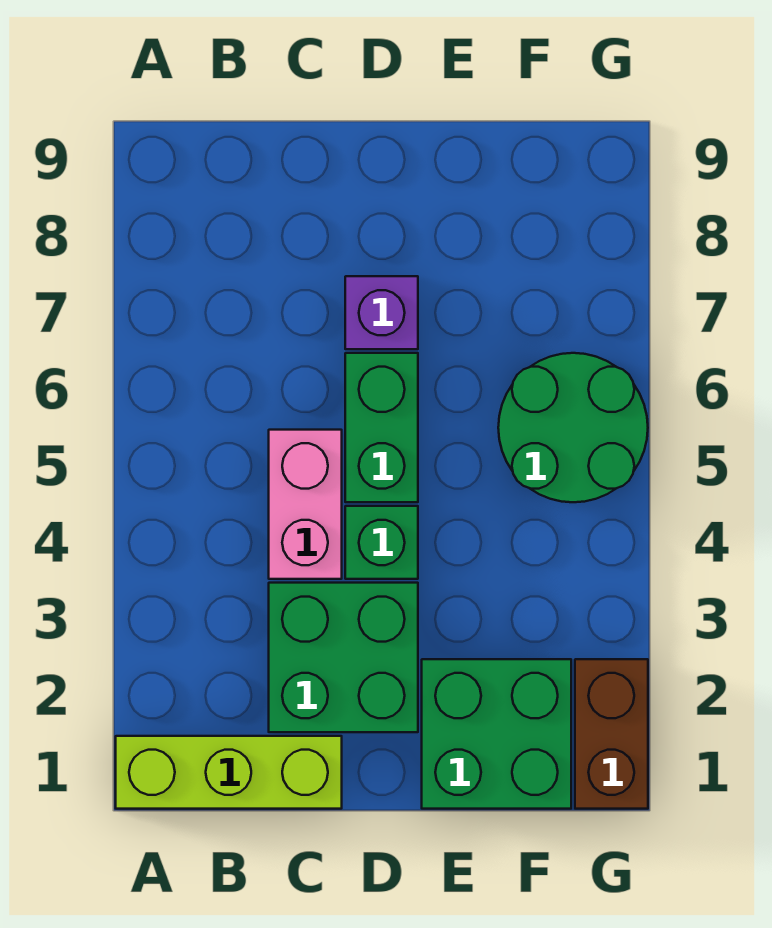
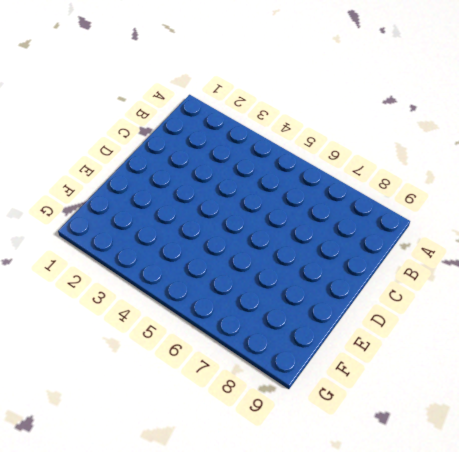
none -> lime brick A1:C1 level 1
none -> green brick C2:D3 level 1

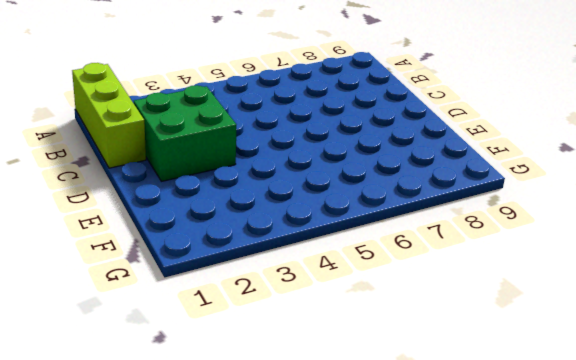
none -> pink brick C4:C5 level 1
none -> green brick D4 level 1

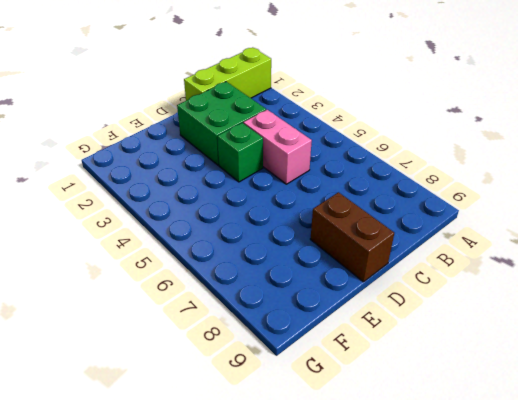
brown brick D8:D9 level 1 -> brown brick G1:G2 level 1
none -> green brick D5:D6 level 1
none -> purple brick D7 level 1

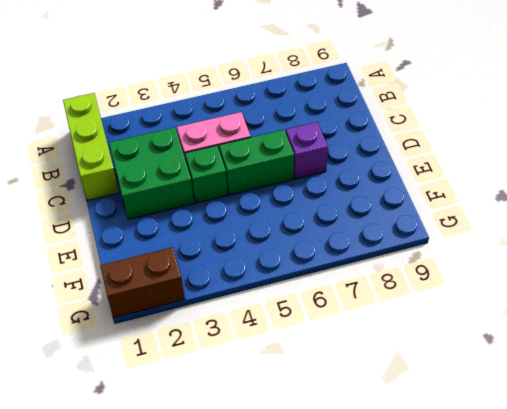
none -> green brick E1:F2 level 1
none -> green round brick F5:G6 level 1

